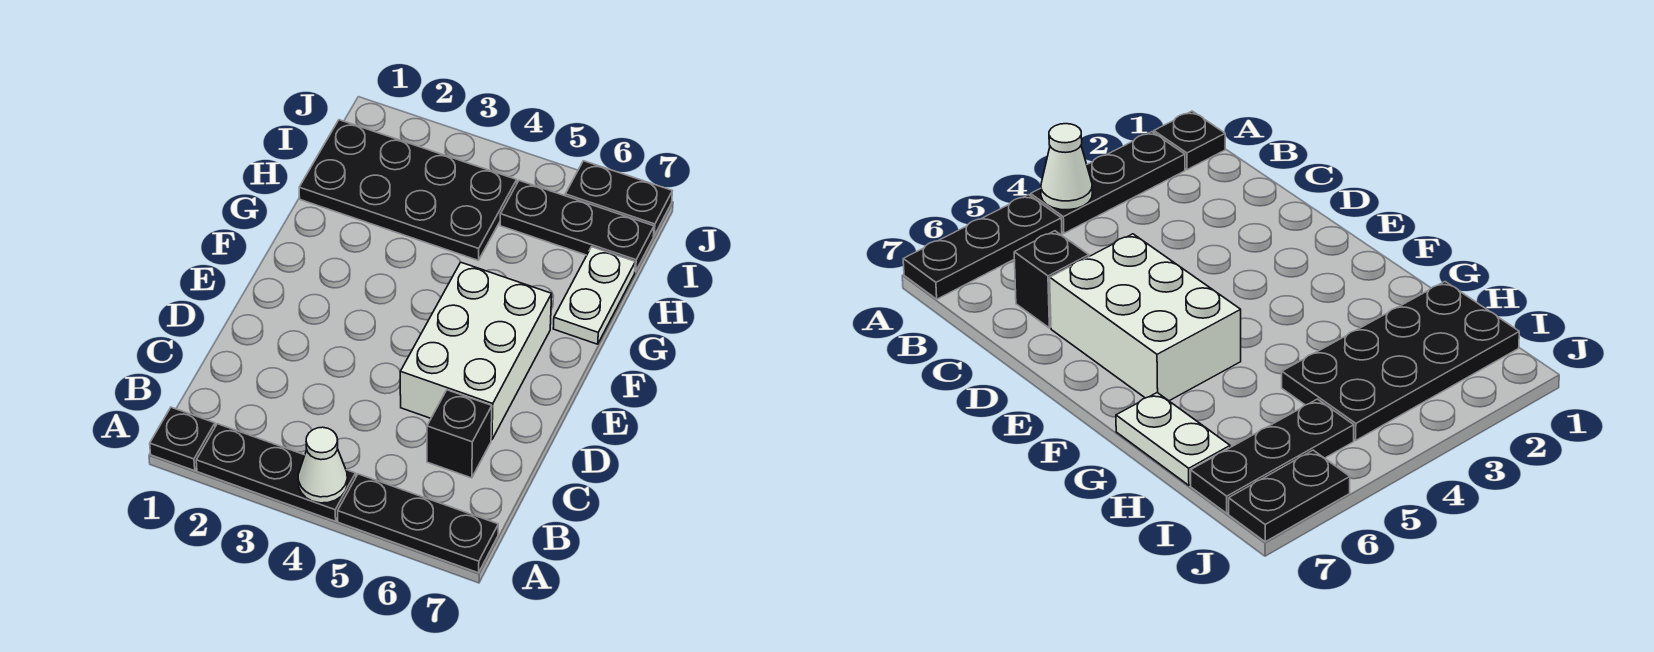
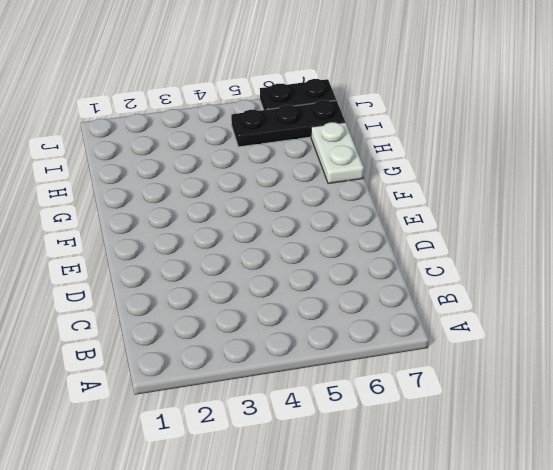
none -> black plate A1 level 1
none -> black plate A2:A4 level 1

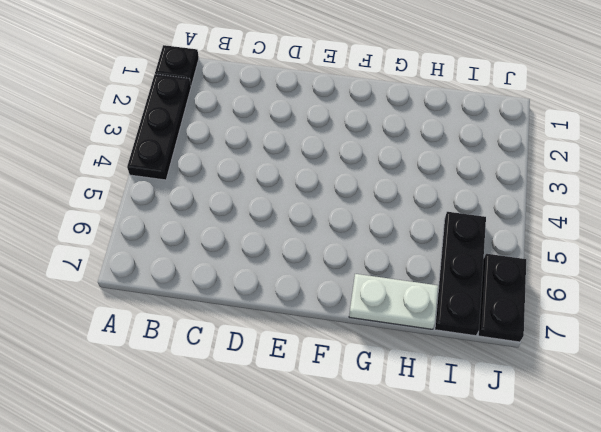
none -> black plate A5:A7 level 1
none -> black brick C6 level 1

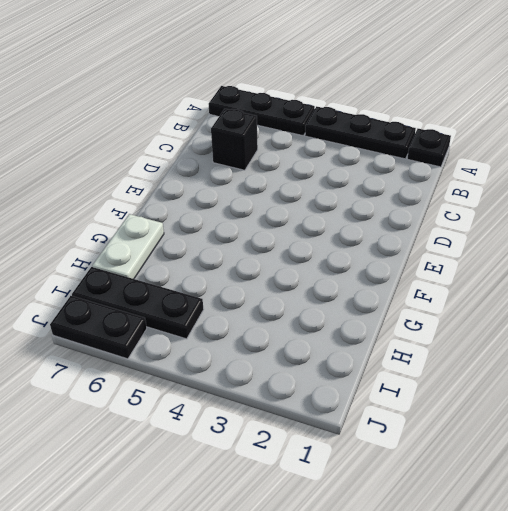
none -> white brick D5:F6 level 1
none -> black plate H1:I4 level 1

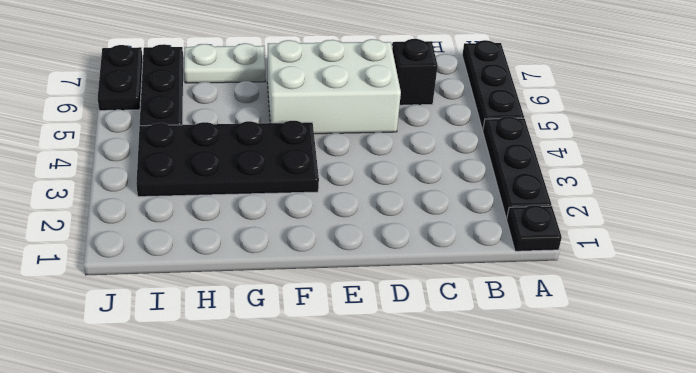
black plate F3:I4 level 1 -> black plate H1:I4 level 1
none -> white cone A4 level 2

